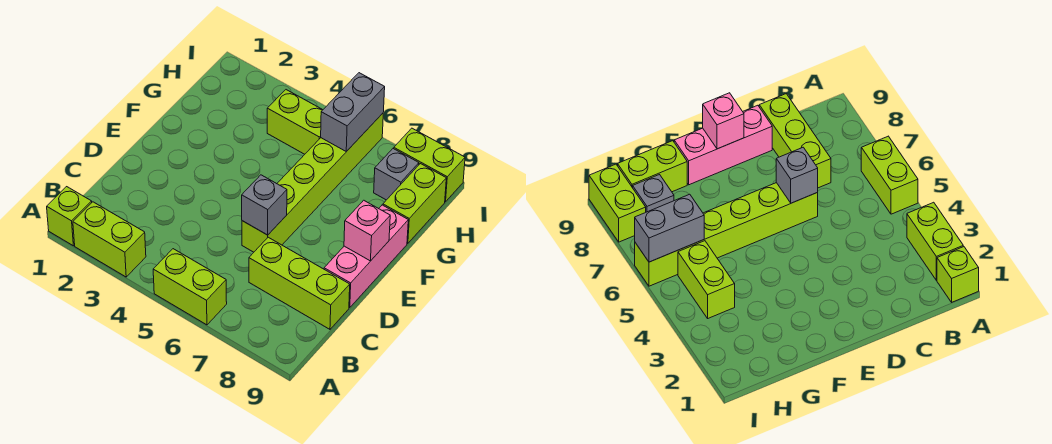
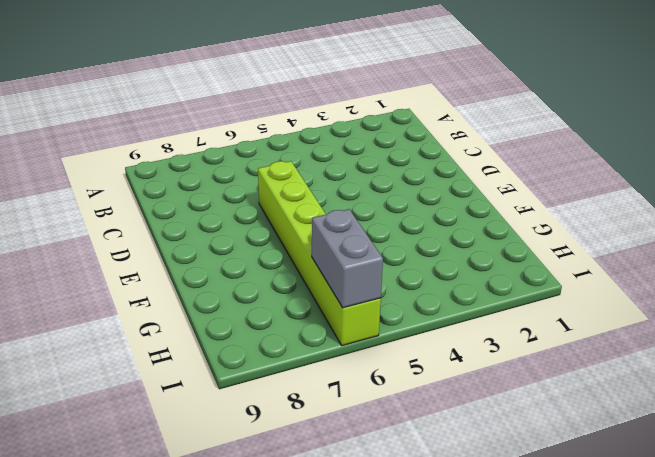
none -> lime brick A1 level 1
none -> lime brick A2:A3 level 1
none -> lime brick A5:A6 level 1

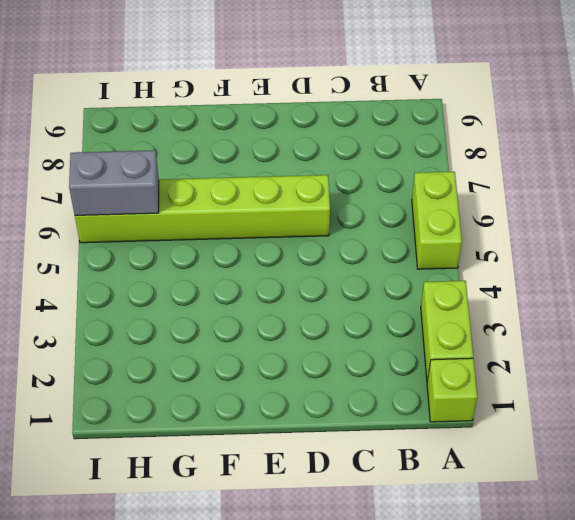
none -> lime brick C7:C9 level 1
none -> pink brick D9:F9 level 1
none -> lime brick G9:H9 level 1

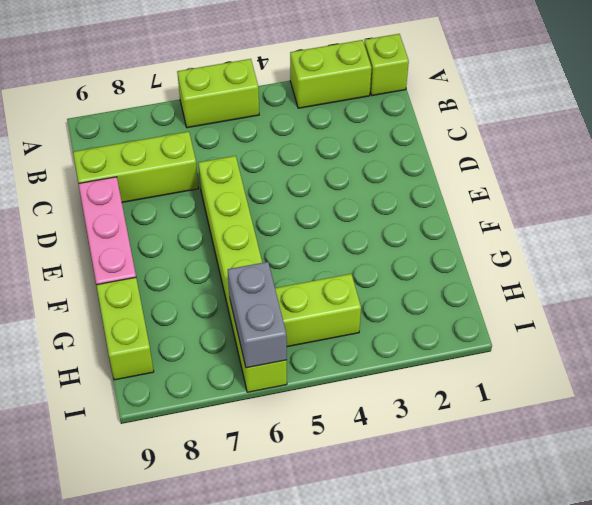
none -> grey brick H8 level 1
none -> lime brick I8:I9 level 1
none -> grey brick D6 level 2

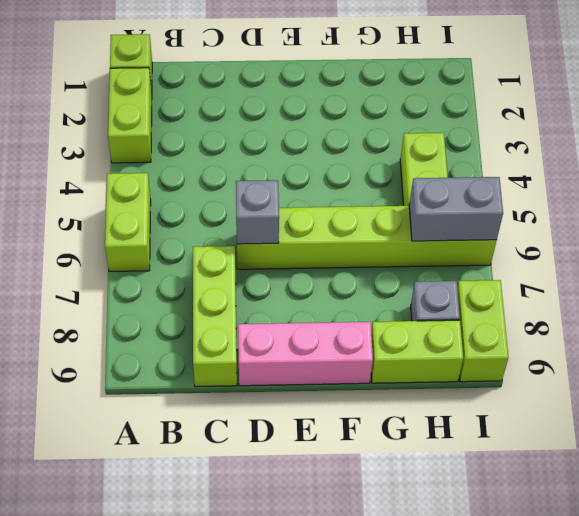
none -> pink brick E9 level 2

